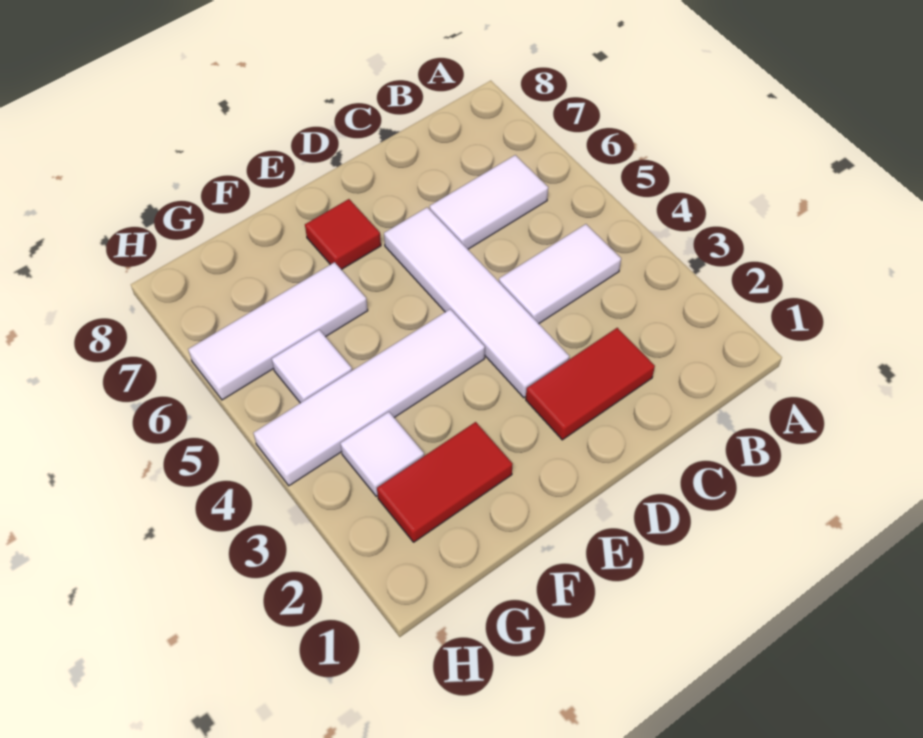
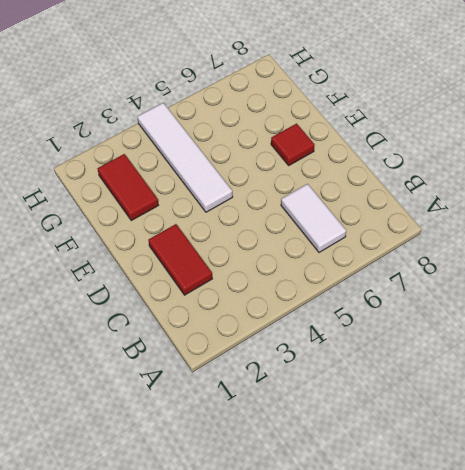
none -> white tile B4:C4 level 1
none -> white tile D3:D6 level 1

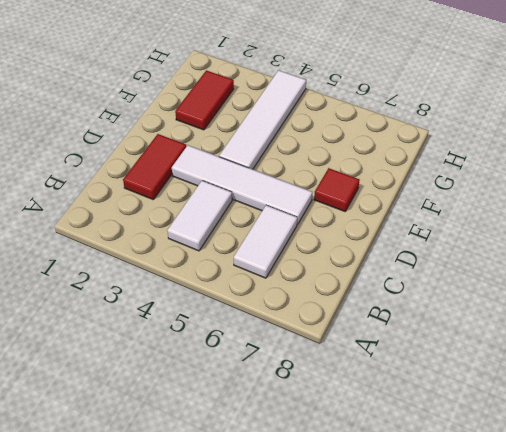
none -> white tile F6:H6 level 1
none -> white tile G3 level 1

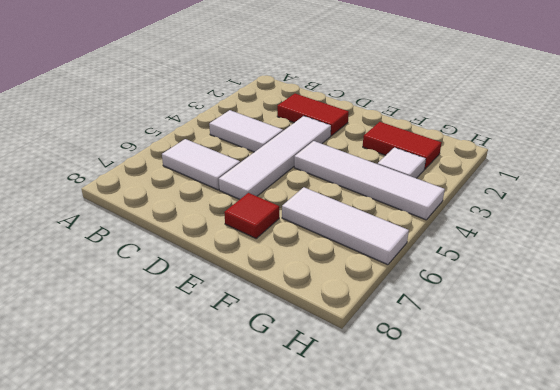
none -> white tile G5 level 1

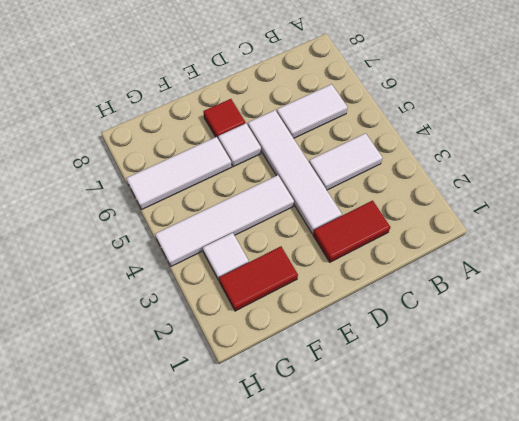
white tile E6 level 1 -> white tile G5 level 1

